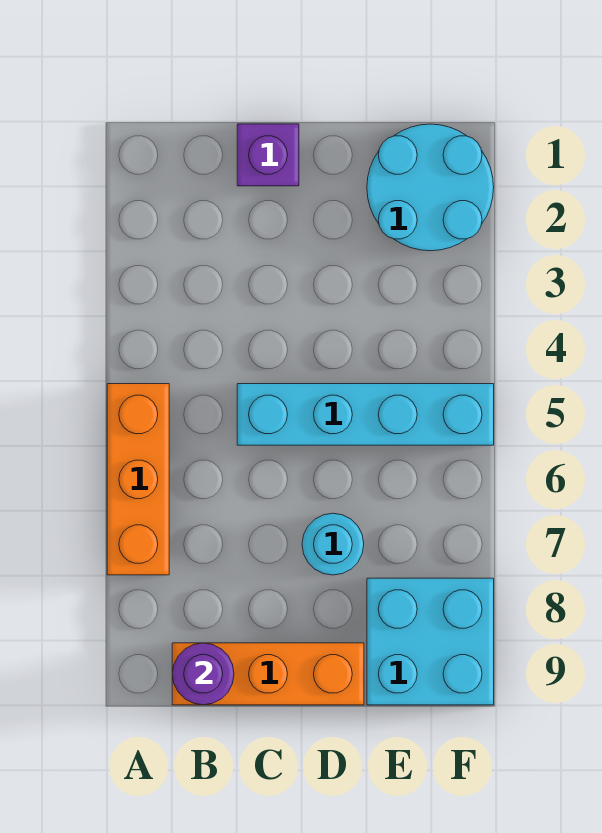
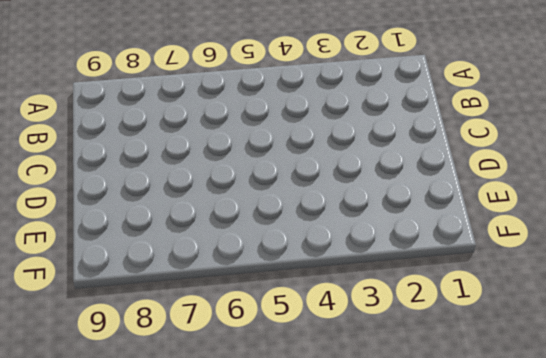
none -> orange brick A5:A7 level 1
none -> orange brick B9:D9 level 1

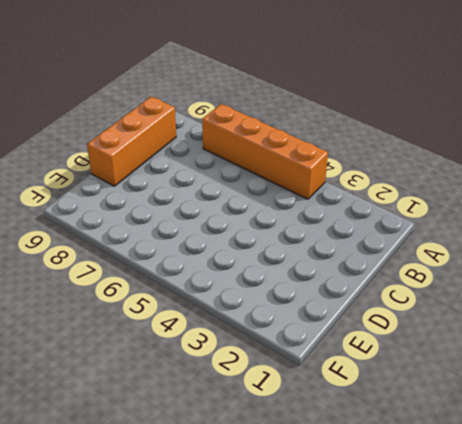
orange brick A4:A7 level 1 -> orange brick A5:A7 level 1
none -> purple brick C1 level 1
none -> cyan brick C5:F5 level 1

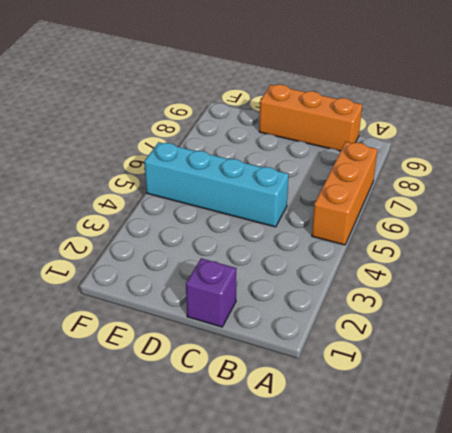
none -> cyan round brick D7 level 1
none -> cyan round brick E1:F2 level 1

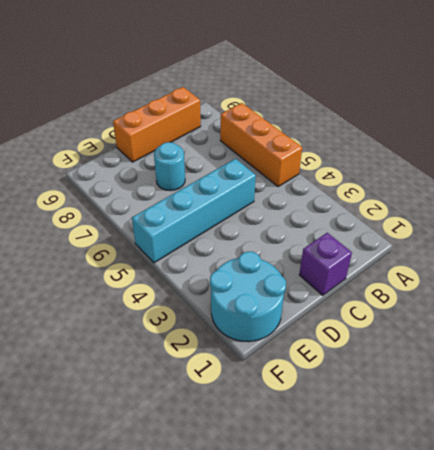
none -> cyan brick E8:F9 level 1
none -> purple round brick B9 level 2

